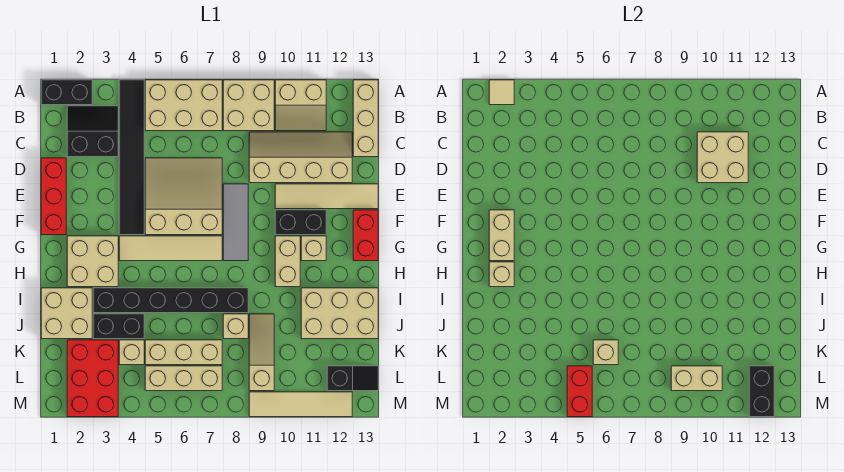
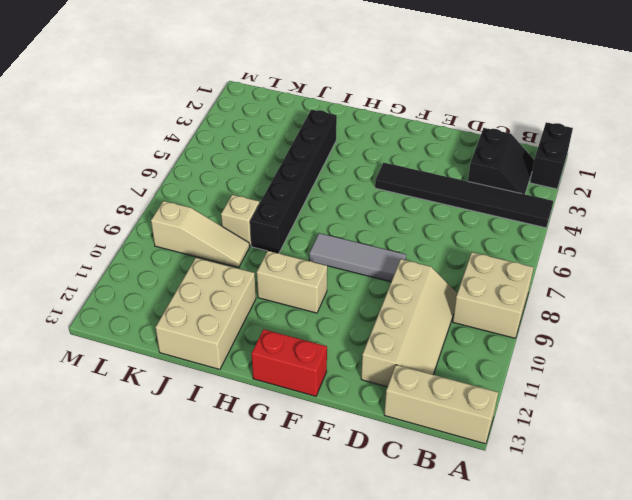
none -> tan brick A5:B7 level 1
none -> tan slope A10:B11 level 1 top A
none -> red brick D1:F1 level 1
none -> tan slope D5:F7 level 1 top F

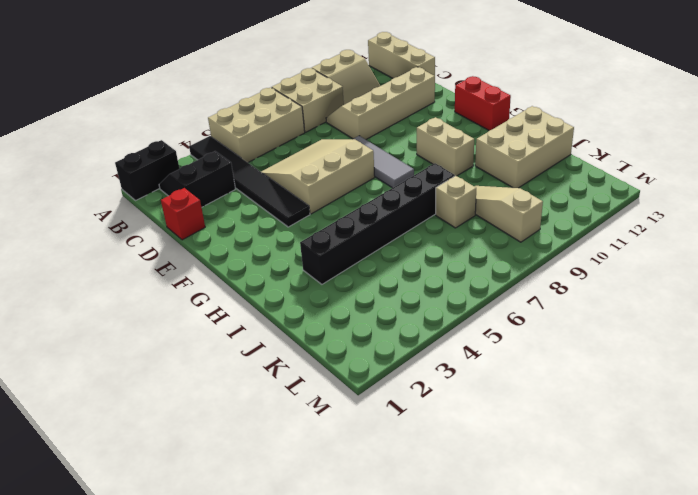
red brick D1 level 1 -> red brick D1:F1 level 1
none -> tan tile E10:E13 level 1
none -> black brick F10:F11 level 1
none -> tan brick G2:H3 level 1
none -> tan tile G4:G7 level 1

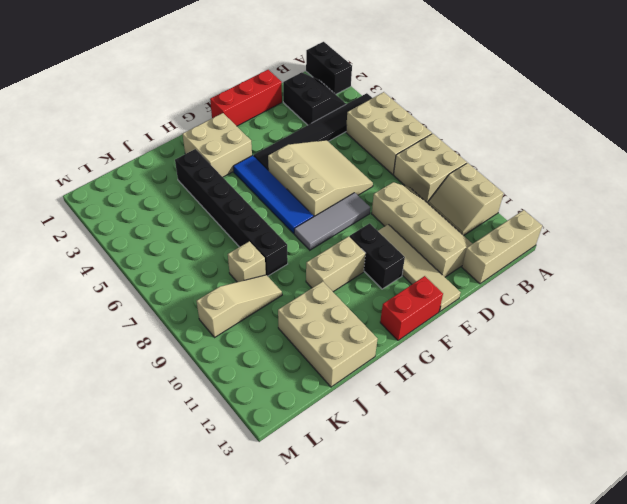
blue tile G4:G7 level 1 -> tan tile G4:G7 level 1
none -> tan brick G11 level 1
none -> tan brick I1:J2 level 1
none -> black brick J3:J4 level 1
none -> red brick K2:M3 level 1

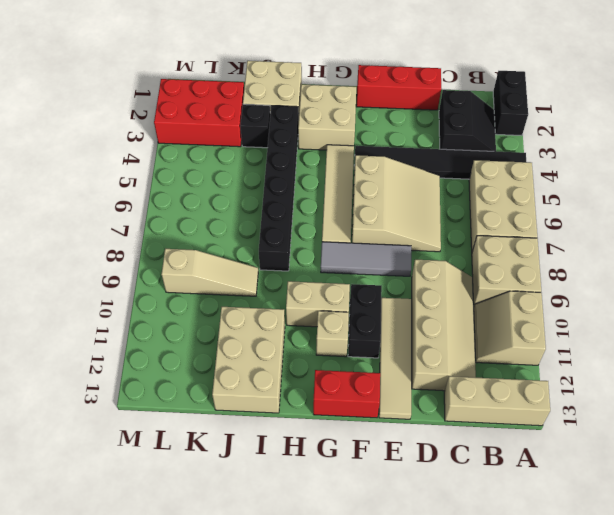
black brick J3 level 1 -> black brick J3:J4 level 1
none -> tan brick J8 level 1
none -> tan brick K4 level 1
none -> tan brick K5:K7 level 1
none -> tan brick L5:L7 level 1

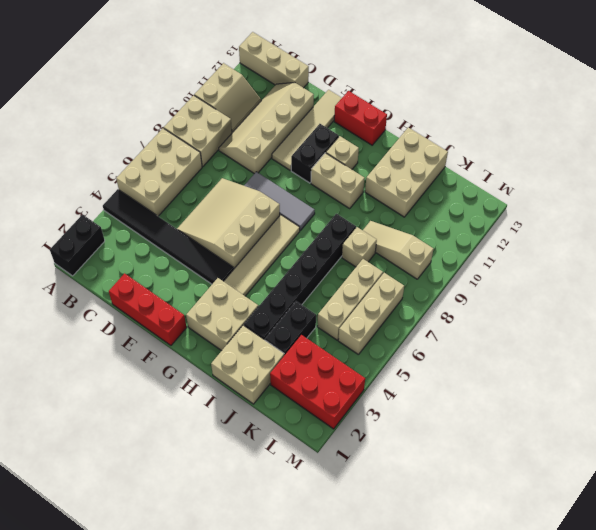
none -> black slope B2:C3 level 1 top C
none -> tan brick K4 level 1
none -> black slope L12:L13 level 1 top 12
none -> tan tile M9:M12 level 1

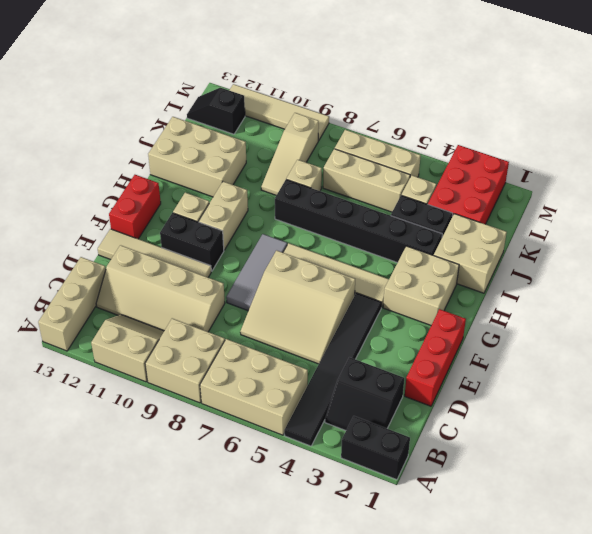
none -> tan tile A2 level 2
none -> tan brick C10:D11 level 2
none -> tan brick F2:G2 level 2
none -> tan brick H2 level 2

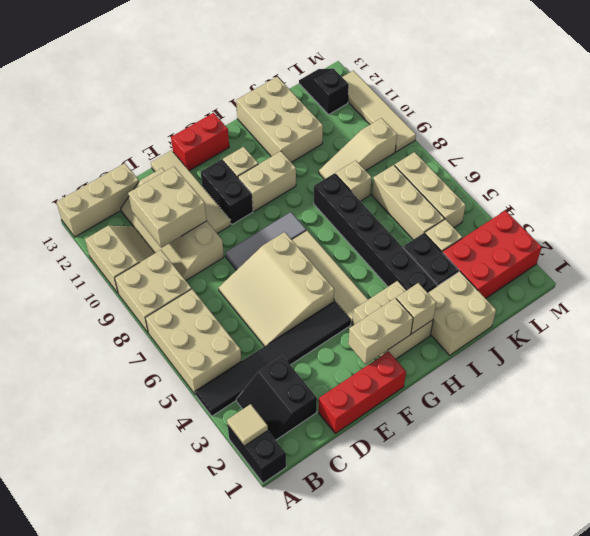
none -> tan brick K6 level 2
none -> red brick L5:M5 level 2
none -> tan brick L9:L10 level 2
none -> black brick L12:M12 level 2

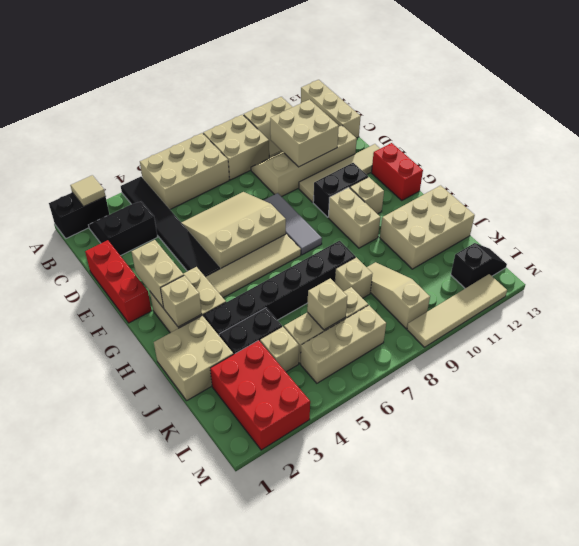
none -> red brick L5:M5 level 2
none -> tan brick L9:L10 level 2
none -> black brick L12:M12 level 2

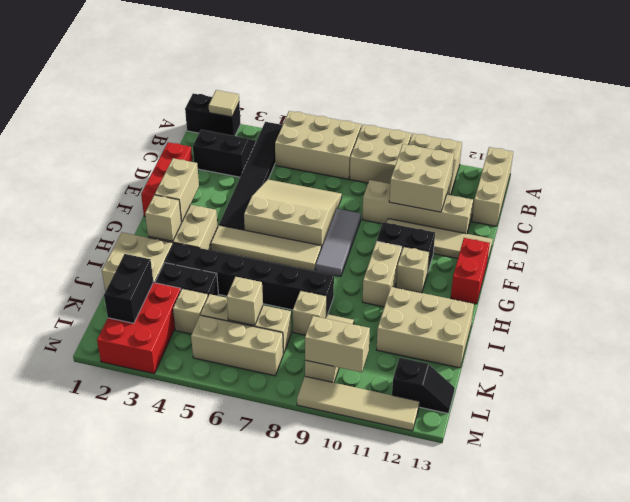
black brick K2:L2 level 2 -> black brick L12:M12 level 2
none -> red brick L5:M5 level 2

